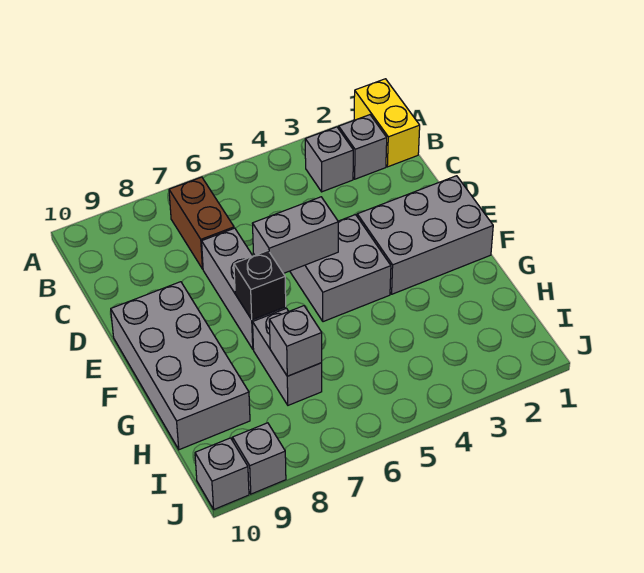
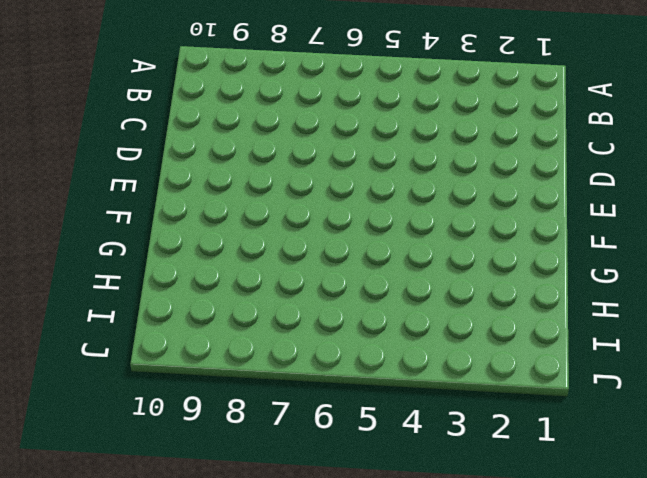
none -> yellow brick A1:B1 level 1
none -> grey brick B2 level 1
none -> grey brick B3 level 1

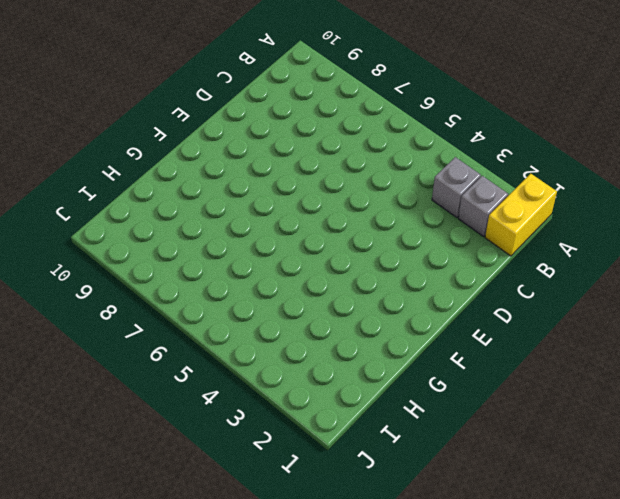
none -> brown brick B7:C7 level 1
none -> grey brick D7:F7 level 1
none -> grey brick E1:F3 level 1

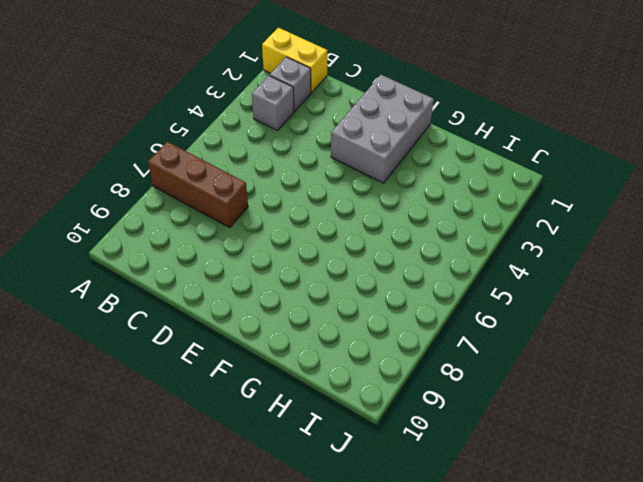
brown brick A7:C7 level 1 -> brown brick B7:C7 level 1
none -> grey brick D7:F7 level 1
none -> grey brick E4:F5 level 1
none -> grey brick E9:H10 level 1

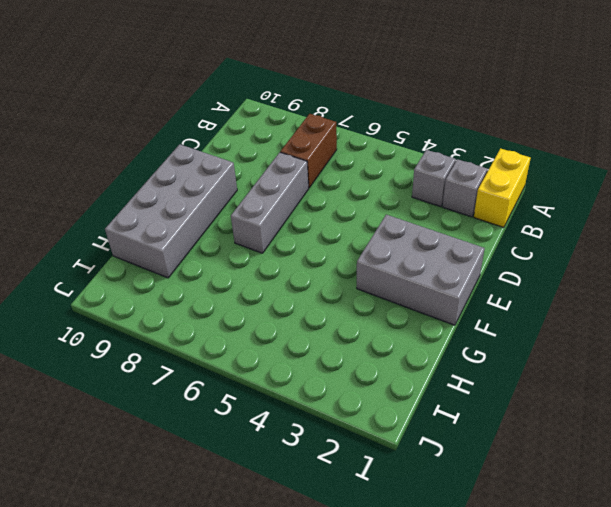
none -> grey brick E4:F5 level 1
none -> grey brick G7:H7 level 1
none -> grey brick J9 level 1

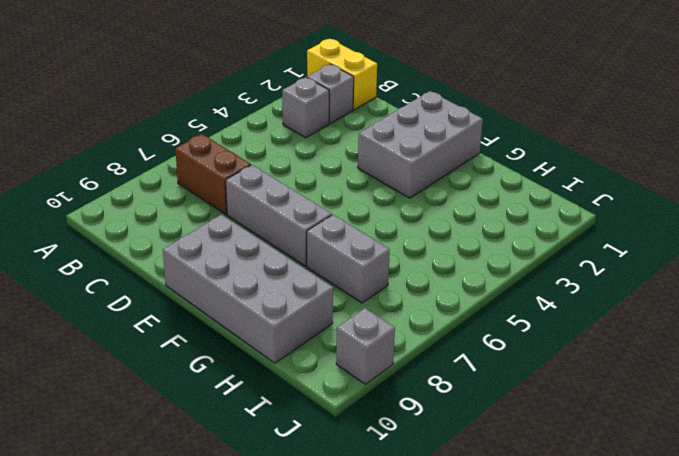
none -> grey brick E4:F5 level 1
none -> grey brick J10 level 1
none -> grey brick E5:E6 level 2

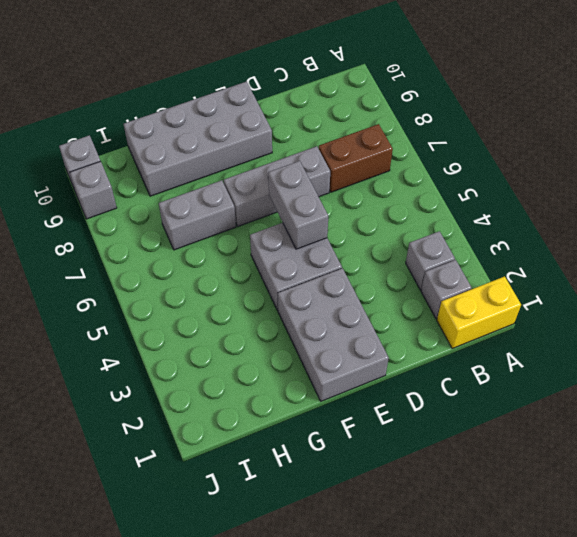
none -> black brick F7 level 2
none -> grey brick H7 level 2

